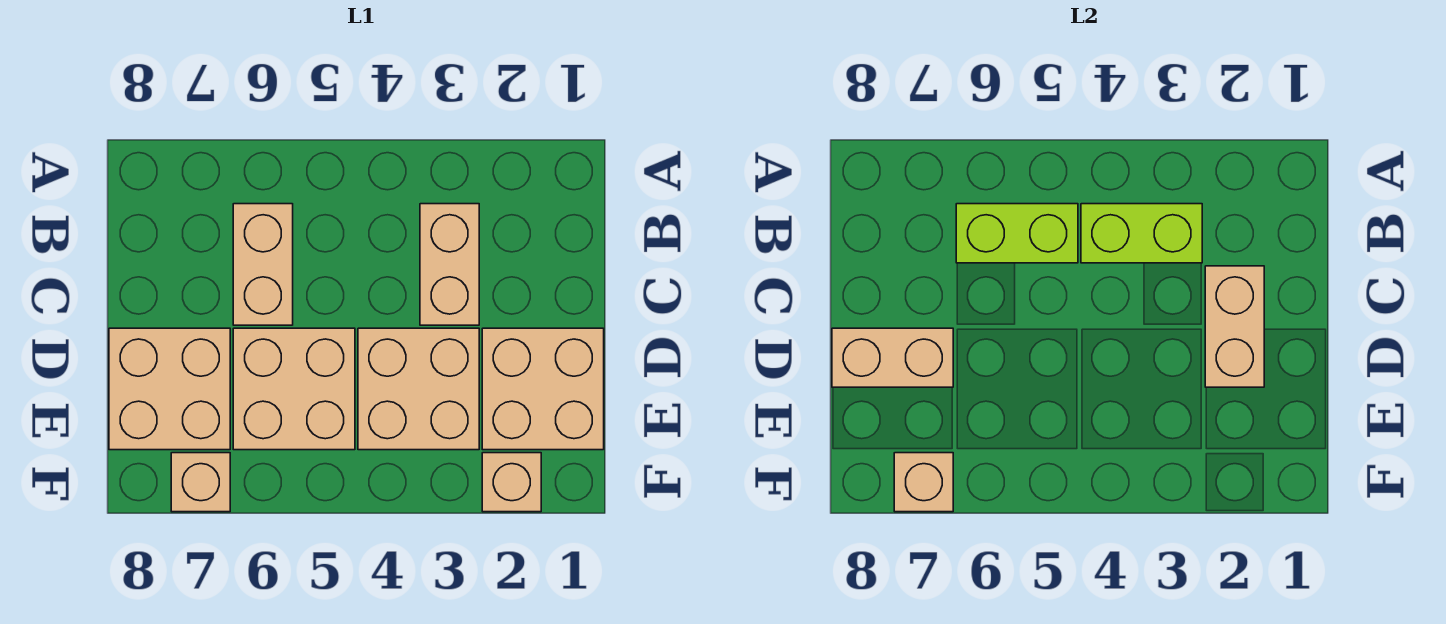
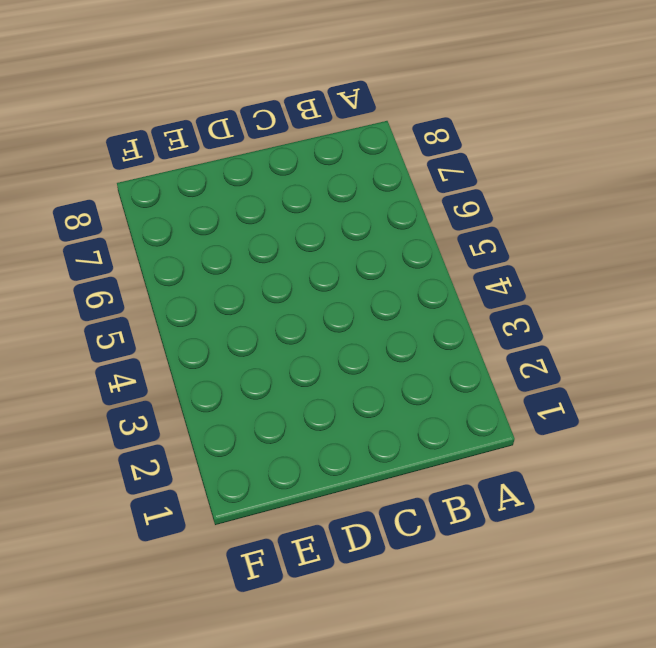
none -> tan brick B3:C3 level 1
none -> tan brick B6:C6 level 1
none -> tan brick D1:E2 level 1

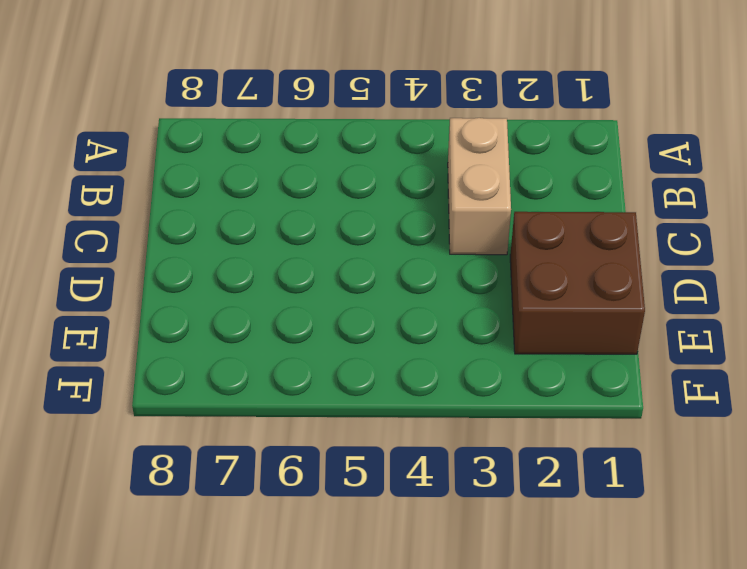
brown brick D1:E2 level 1 -> tan brick D1:E2 level 1
none -> tan brick B6:C6 level 1
none -> tan brick D3:E4 level 1
none -> tan brick D5:E6 level 1

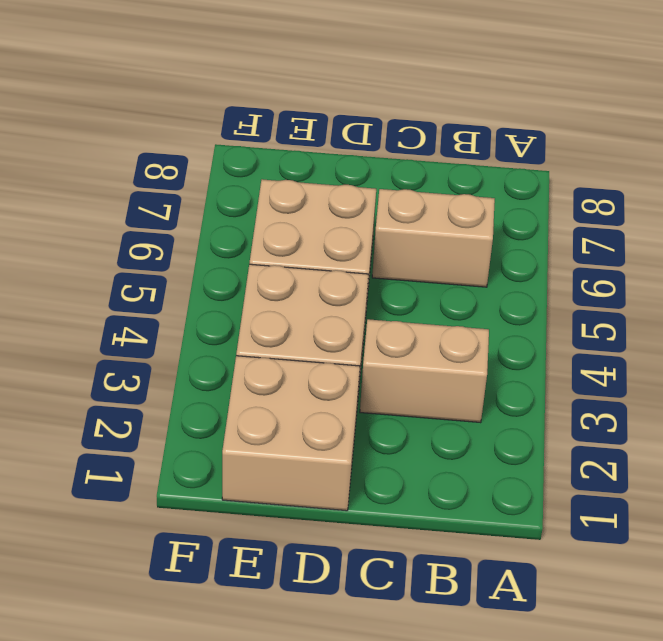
none -> tan brick D7:E8 level 1
none -> tan brick F2 level 1
none -> tan brick F7 level 1

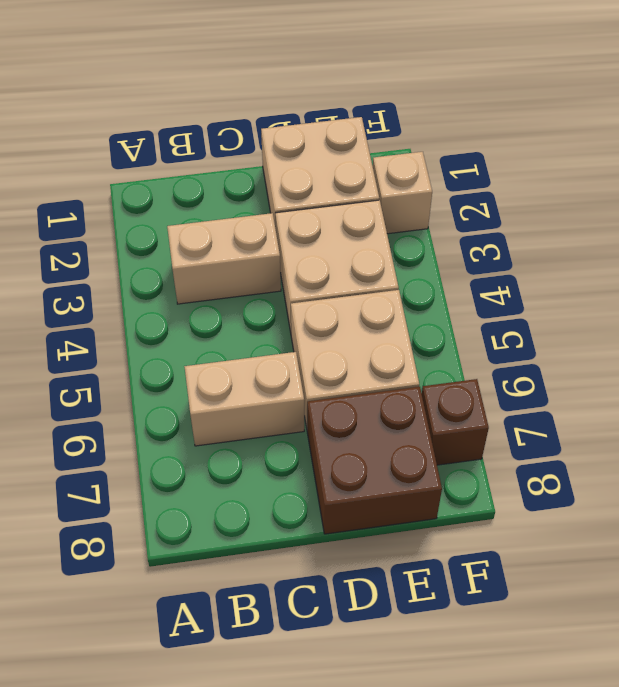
brown brick D7:E8 level 1 -> tan brick D7:E8 level 1
brown brick F7 level 1 -> tan brick F7 level 1
none -> lime brick B3:B4 level 2
none -> lime brick B5:B6 level 2
none -> tan brick C2:D2 level 2

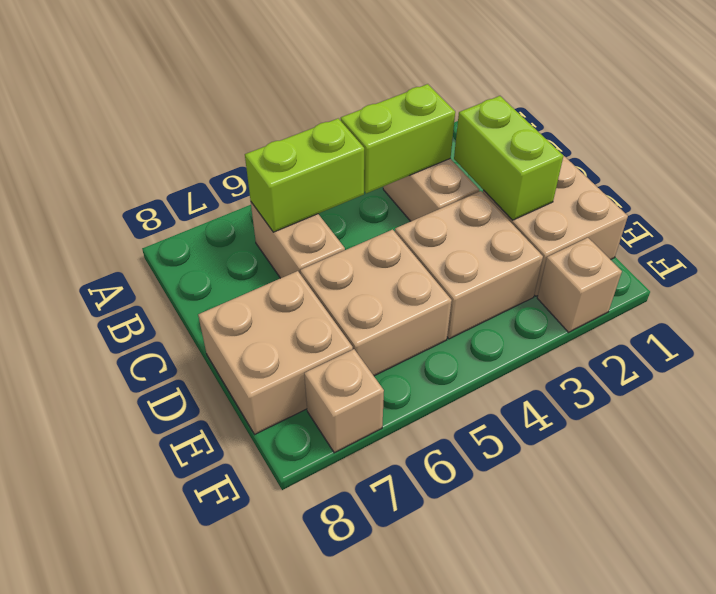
lime brick C2:D2 level 2 -> tan brick C2:D2 level 2
none -> tan brick D7:D8 level 2
none -> tan brick F7 level 2

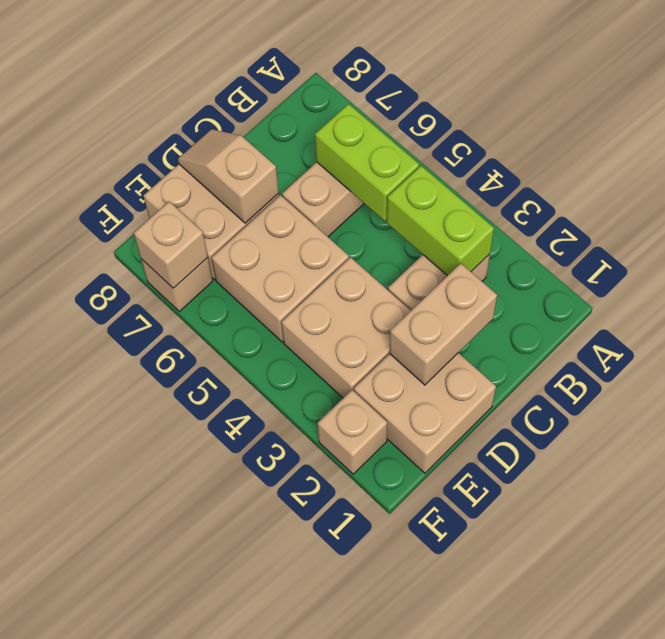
tan slope D7:D8 level 2 top 7 -> tan brick D7:D8 level 2

